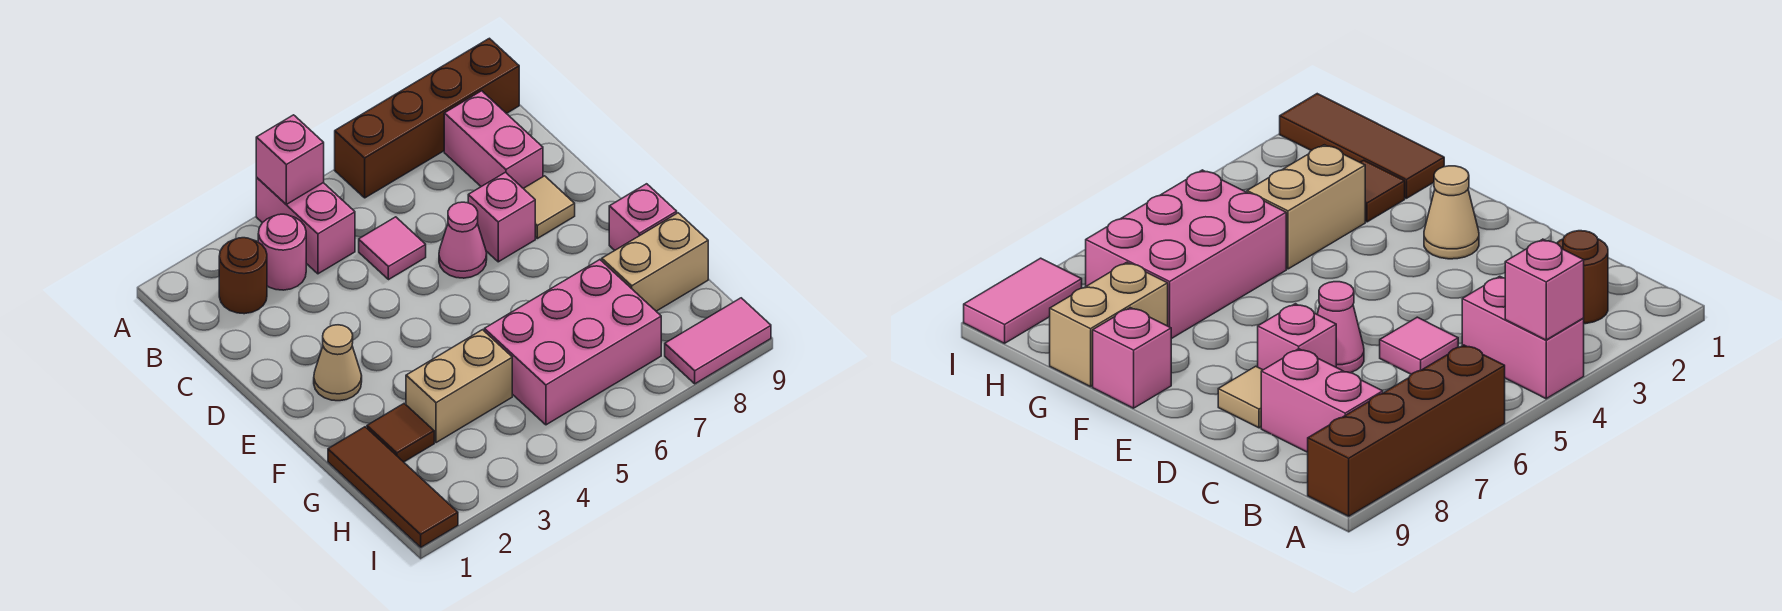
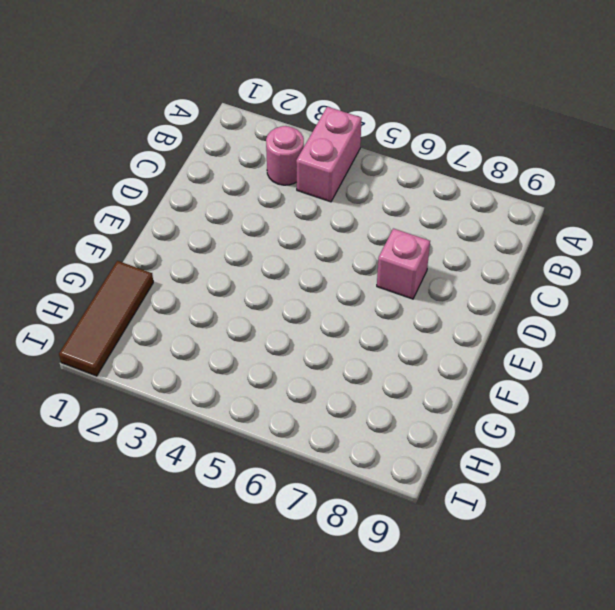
none -> brown brick A6:A9 level 1
none -> brown round brick B2 level 1
none -> pink brick B8:C8 level 1

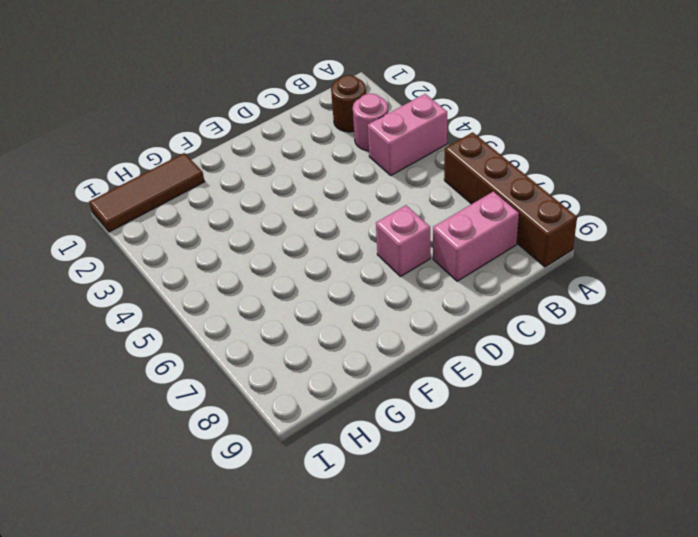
none -> pink tile C5 level 1
none -> pink cone D6 level 1
none -> tan tile D8 level 1

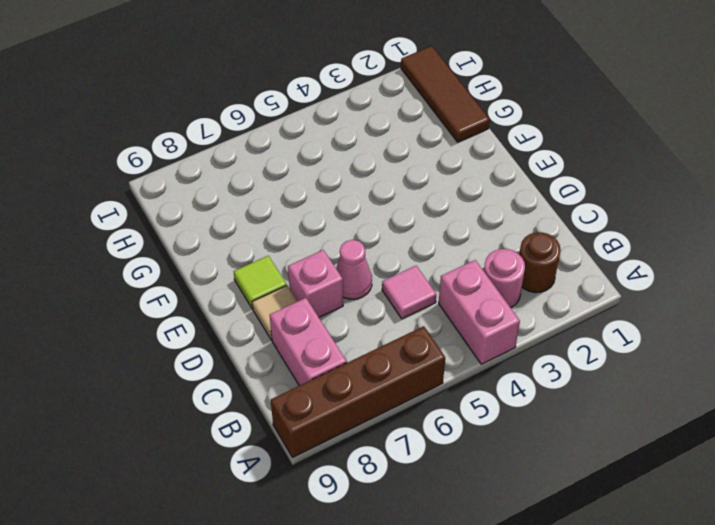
lime tile E8 level 1 -> none
none -> tan cone E2 level 1
none -> pink brick F9 level 1
none -> brown tile G2 level 1

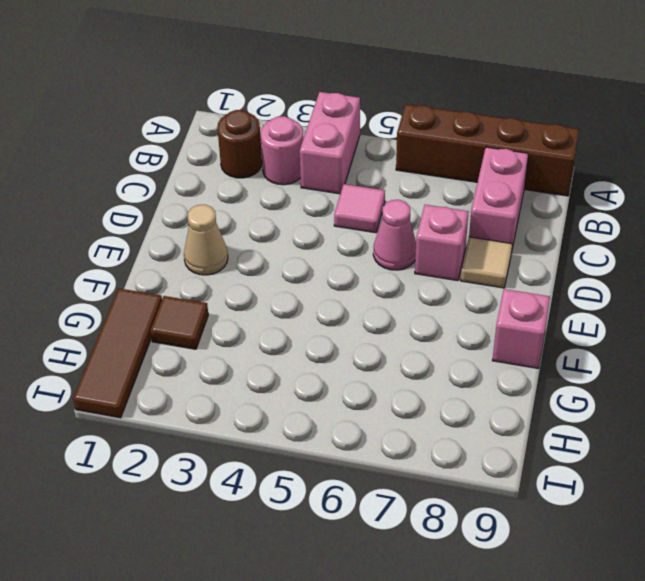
none -> tan brick G3:G4 level 1
none -> pink brick G5:H7 level 1
none -> tan brick G8:G9 level 1

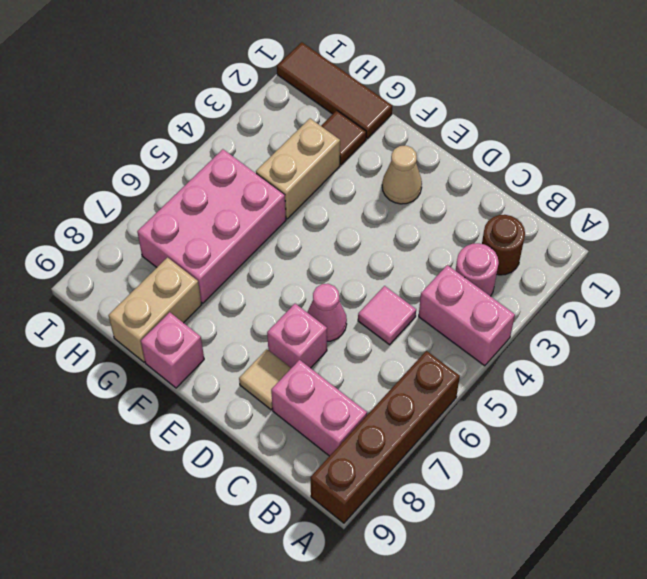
none -> pink tile I8:I9 level 1
none -> pink brick A4 level 2

